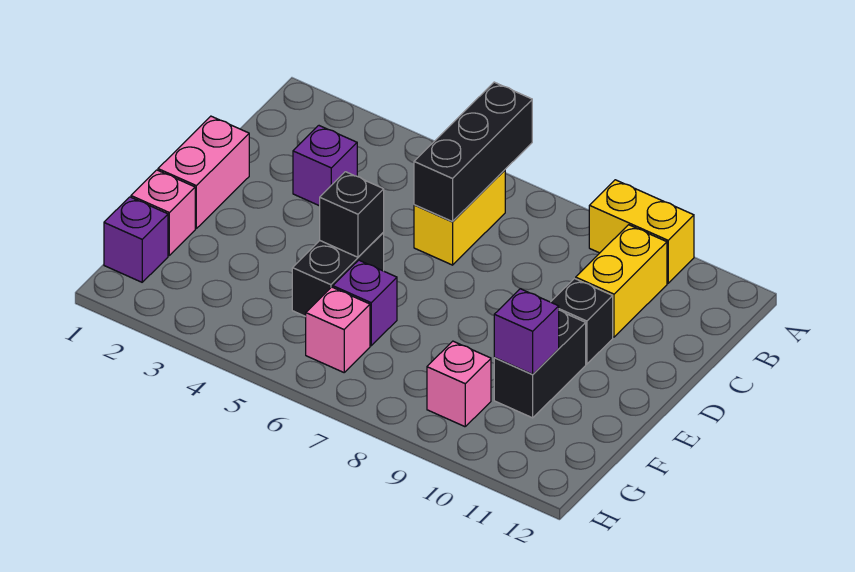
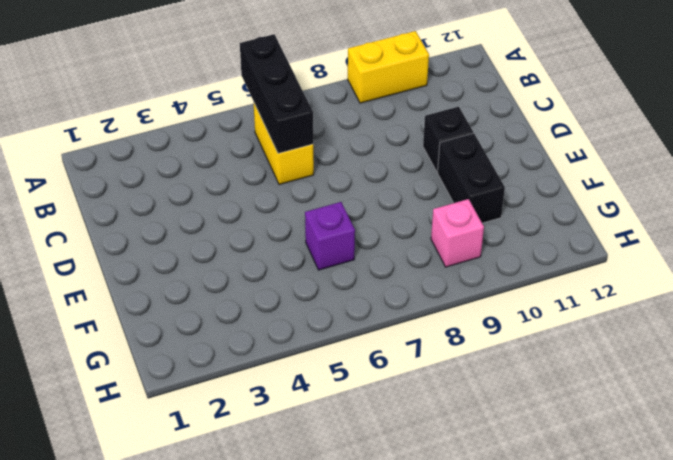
none -> yellow brick B10:C10 level 1
none -> purple brick C3 level 1
none -> pink brick D1:E1 level 1

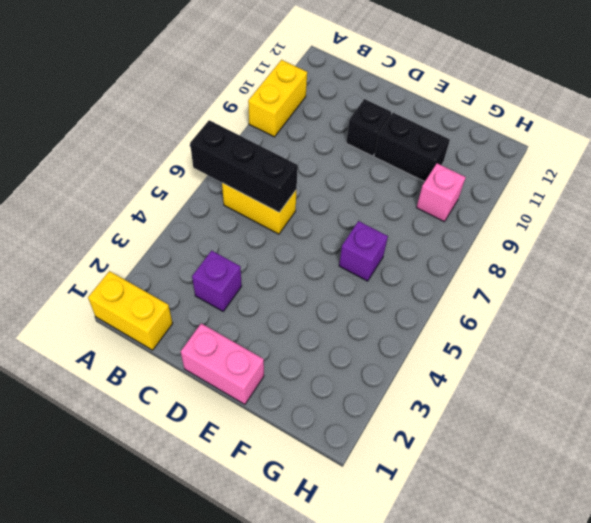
yellow brick A1:B1 level 1 -> yellow brick B10:C10 level 1
none -> black brick E5:F5 level 1
none -> pink brick F1 level 1
none -> purple brick G1 level 1

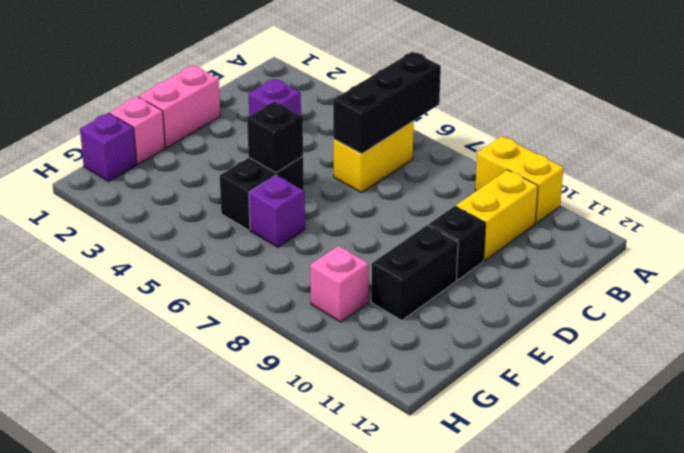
none -> pink brick G6 level 1
none -> purple brick F10 level 2

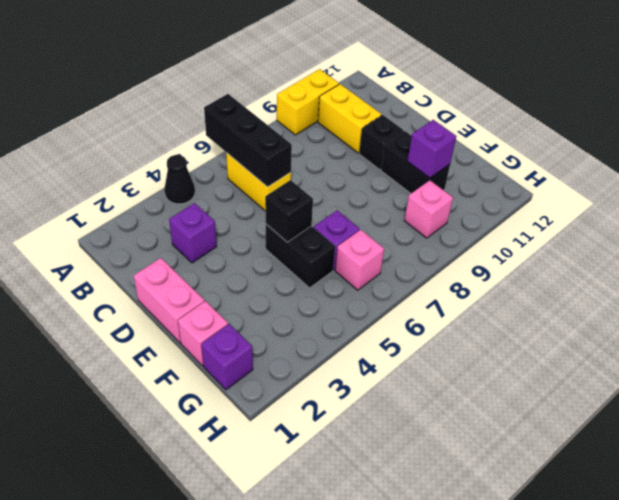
black cone A4 level 1 -> none

